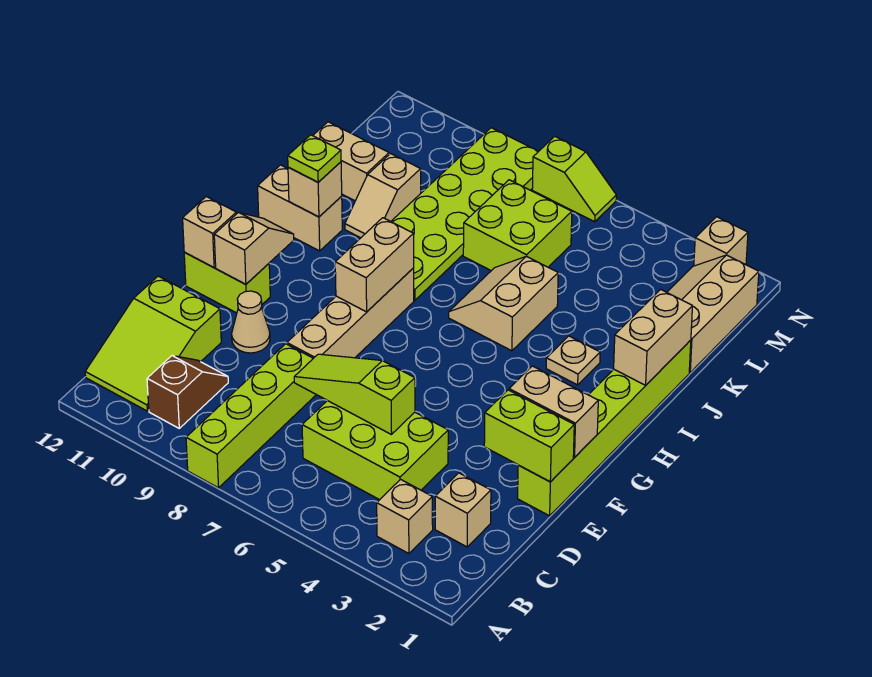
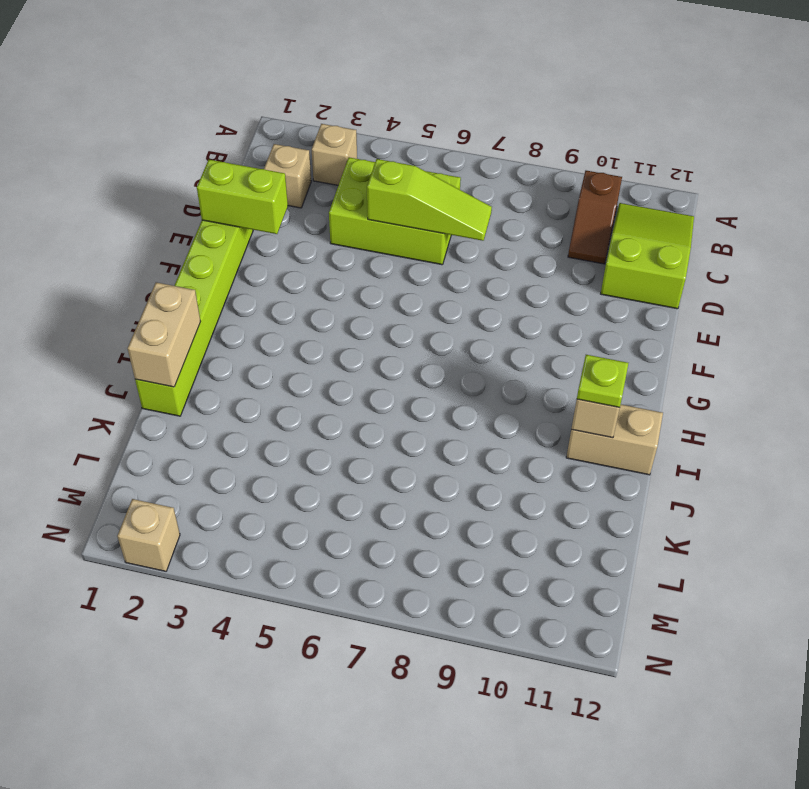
none -> lime brick A8:D8 level 1
none -> tan brick E8:H8 level 1
none -> tan cone E10 level 1

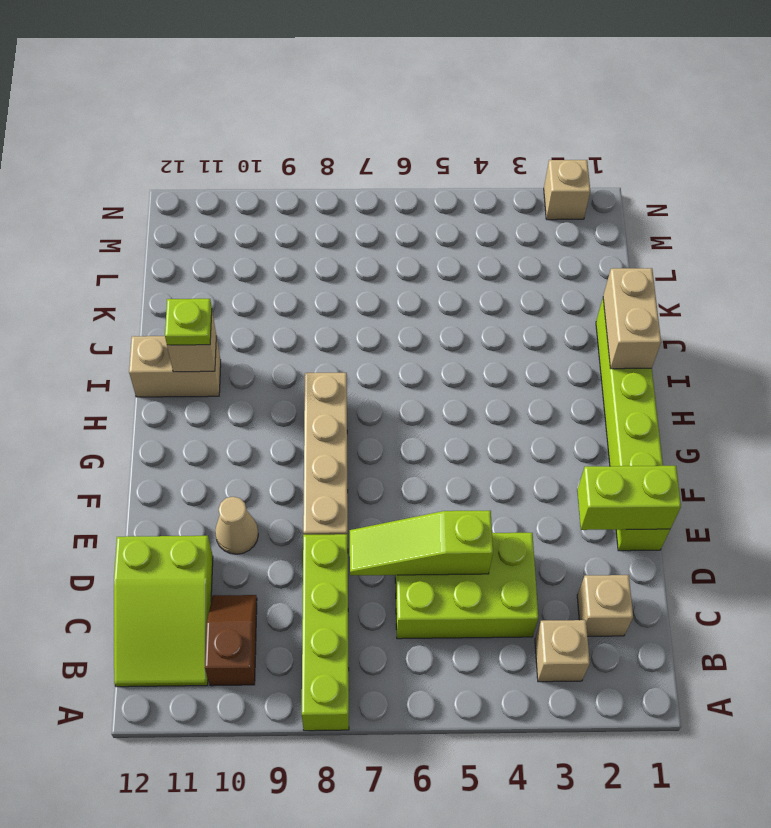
none -> lime brick F11:F12 level 1
none -> tan plate I3 level 1
none -> tan slope I5:J6 level 1 top 5

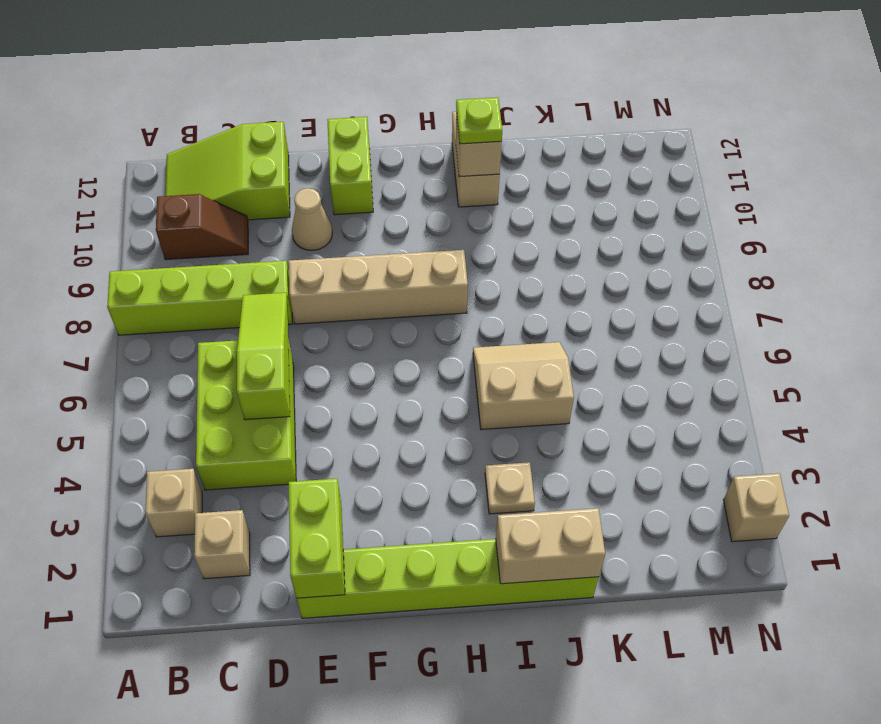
none -> lime plate I8:N9 level 1
none -> tan slope J10:K10 level 1 top K
none -> tan slope K1:M2 level 1 top 1

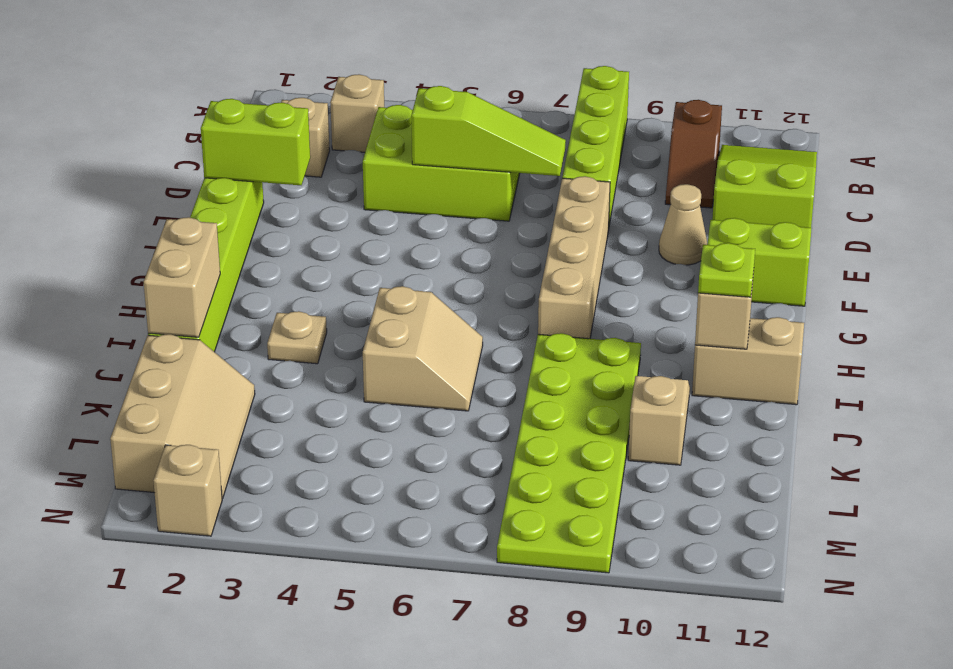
none -> lime brick K6:L7 level 1
none -> tan brick K11:K12 level 1
none -> lime slope N6:N7 level 1 top 7

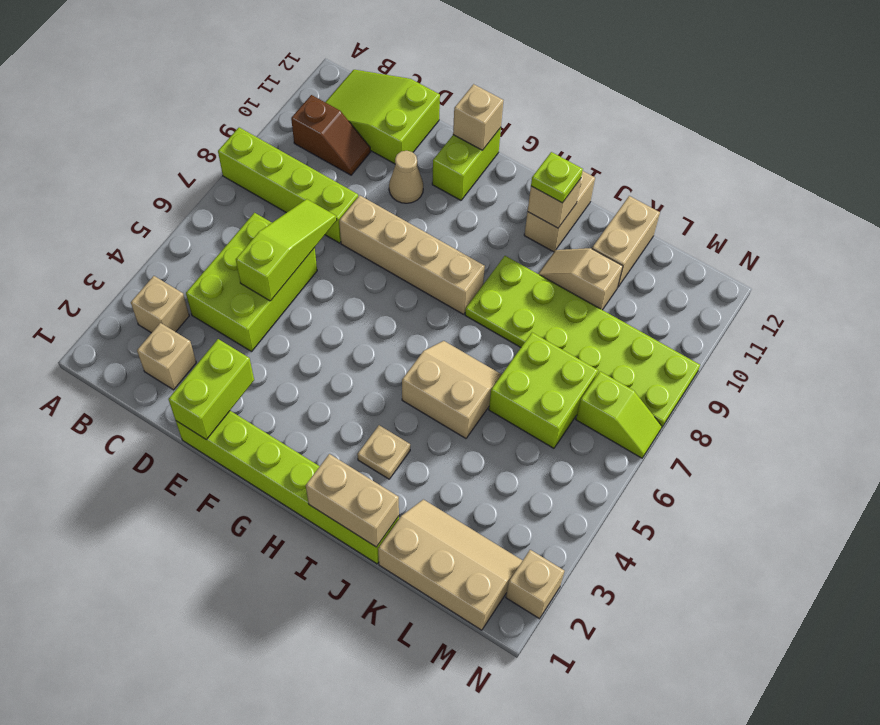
lime slope M7:N7 level 1 top M -> lime slope N6:N7 level 1 top 7
none -> tan brick F1:F2 level 2
none -> tan slope F11:G11 level 2 top F
none -> tan brick G8:H8 level 2

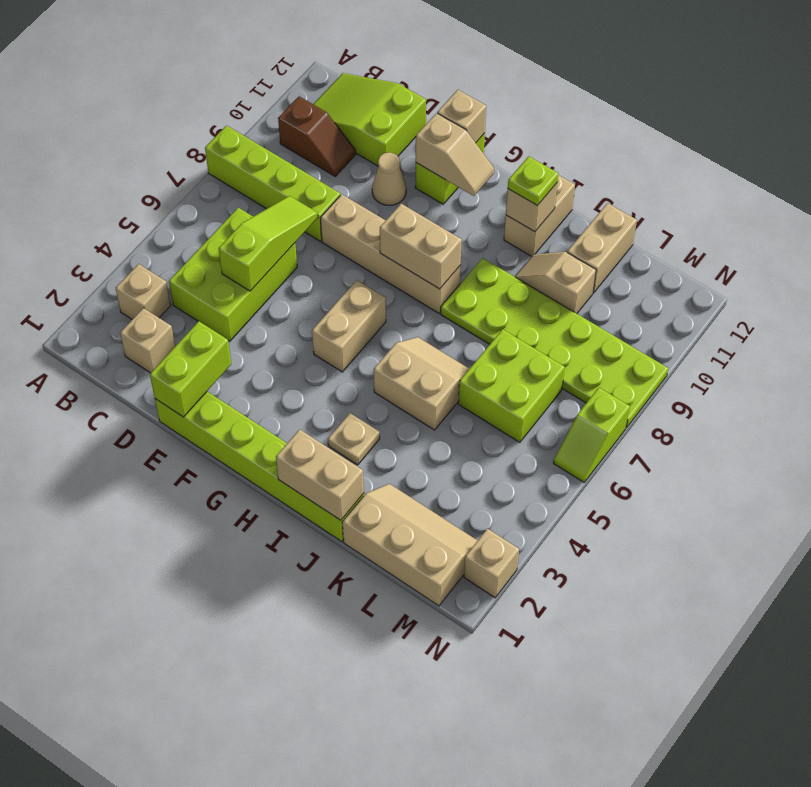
tan brick G5:G6 level 1 -> tan brick F1:F2 level 2

